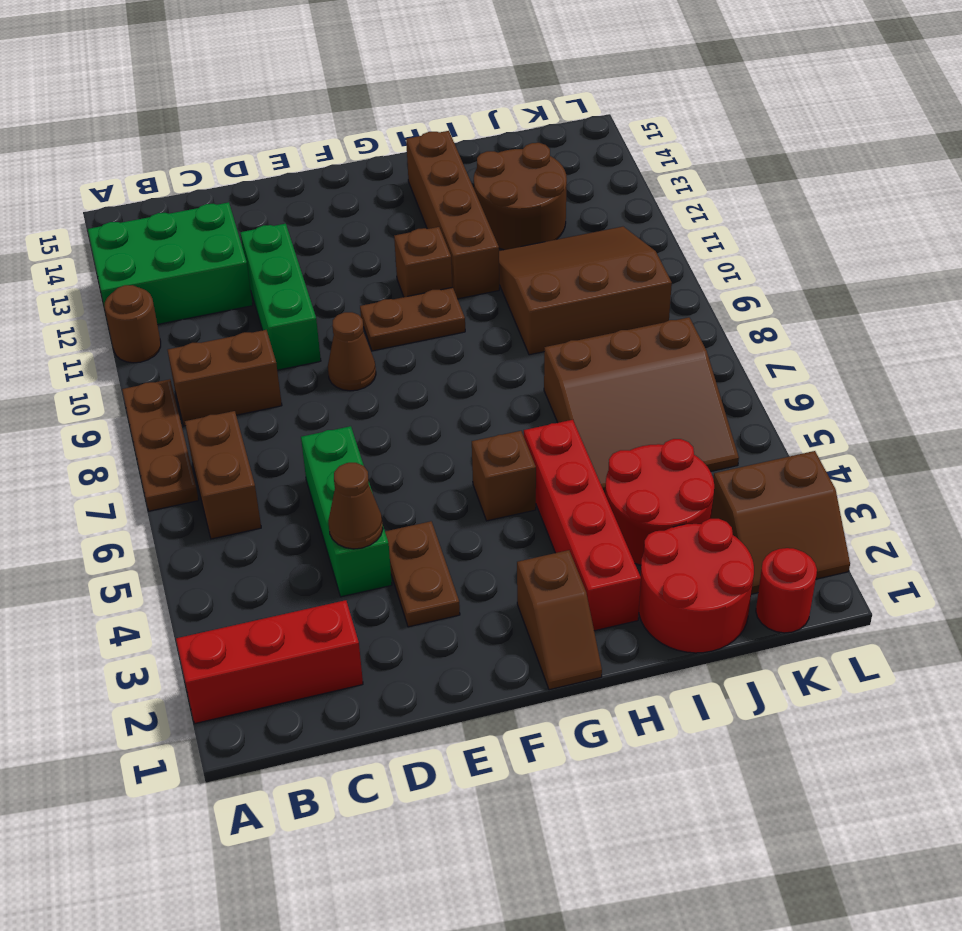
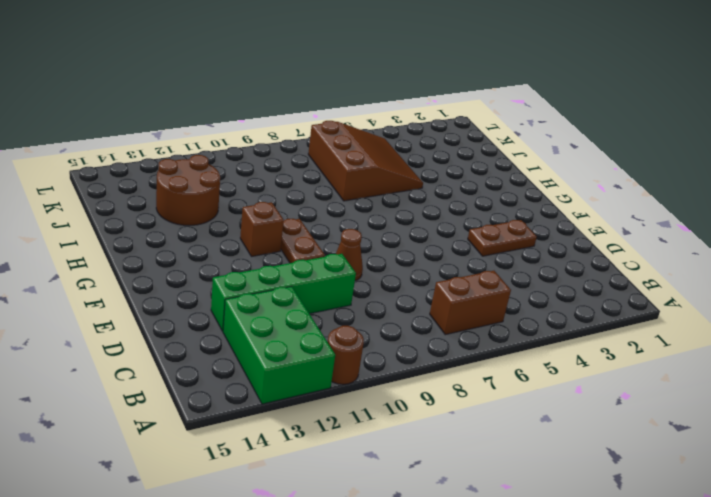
green brick D10:D13 level 1 -> green brick D10:D12 level 1
none -> red brick A2:C2 level 1
none -> brown plate A7:A9 level 1
none -> brown brick B9:C9 level 1

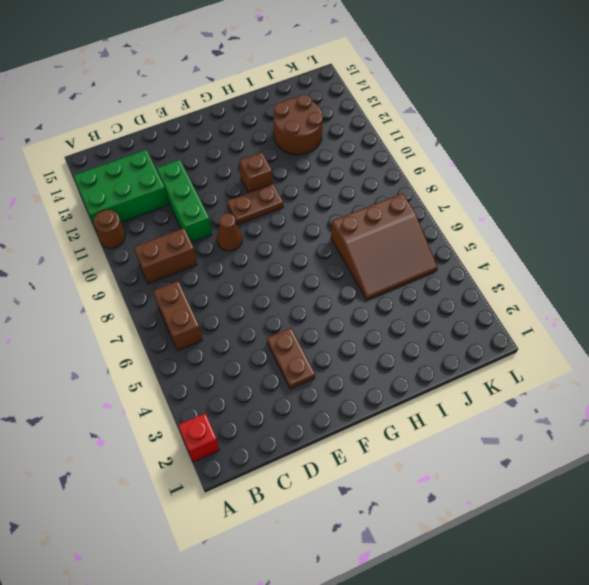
red brick A2 level 1 -> red brick A2:C2 level 1
none -> brown plate A7:A9 level 1
none -> green brick D4:D6 level 1
none -> brown slope G1:G2 level 1 top 2

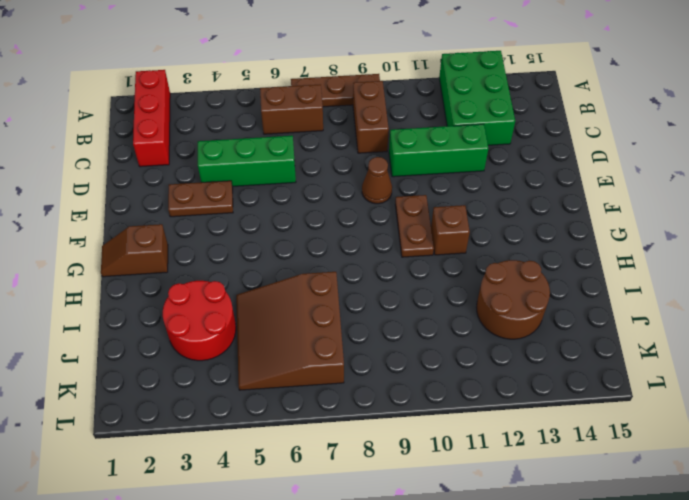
none -> brown round brick A11 level 1
none -> brown brick G5 level 1
none -> red brick H2:H5 level 1

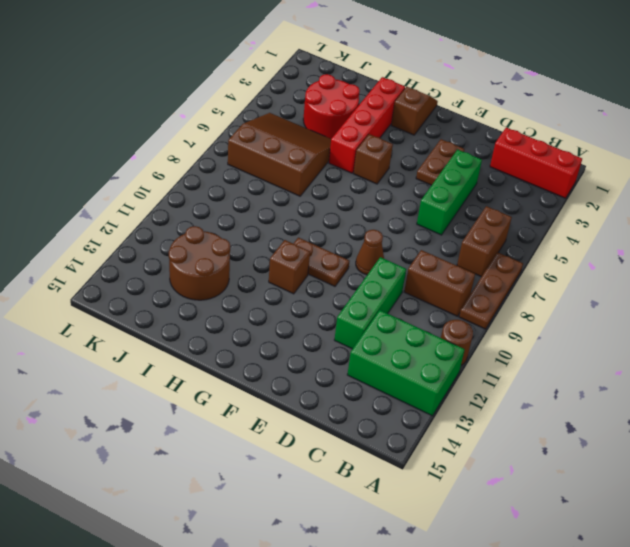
none -> brown brick H11:H14 level 1
none -> red round brick I1:J2 level 1
none -> brown slope I9:K11 level 1 top 9

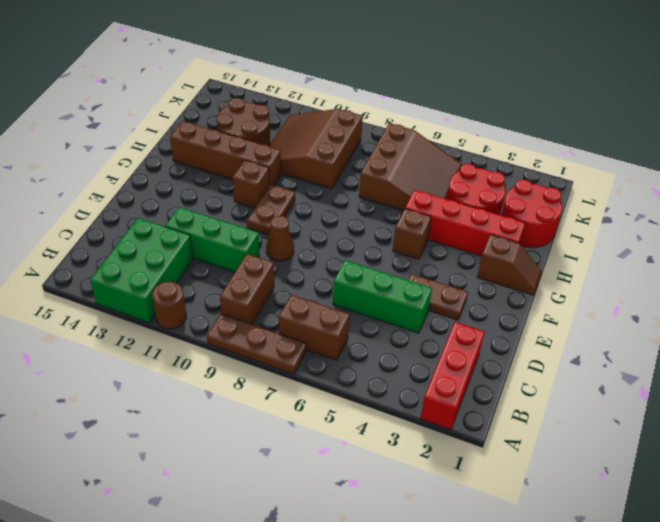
none -> red round brick K1 level 1
none -> brown slope K2:L3 level 1 top 3
none -> brown cone D4 level 2

